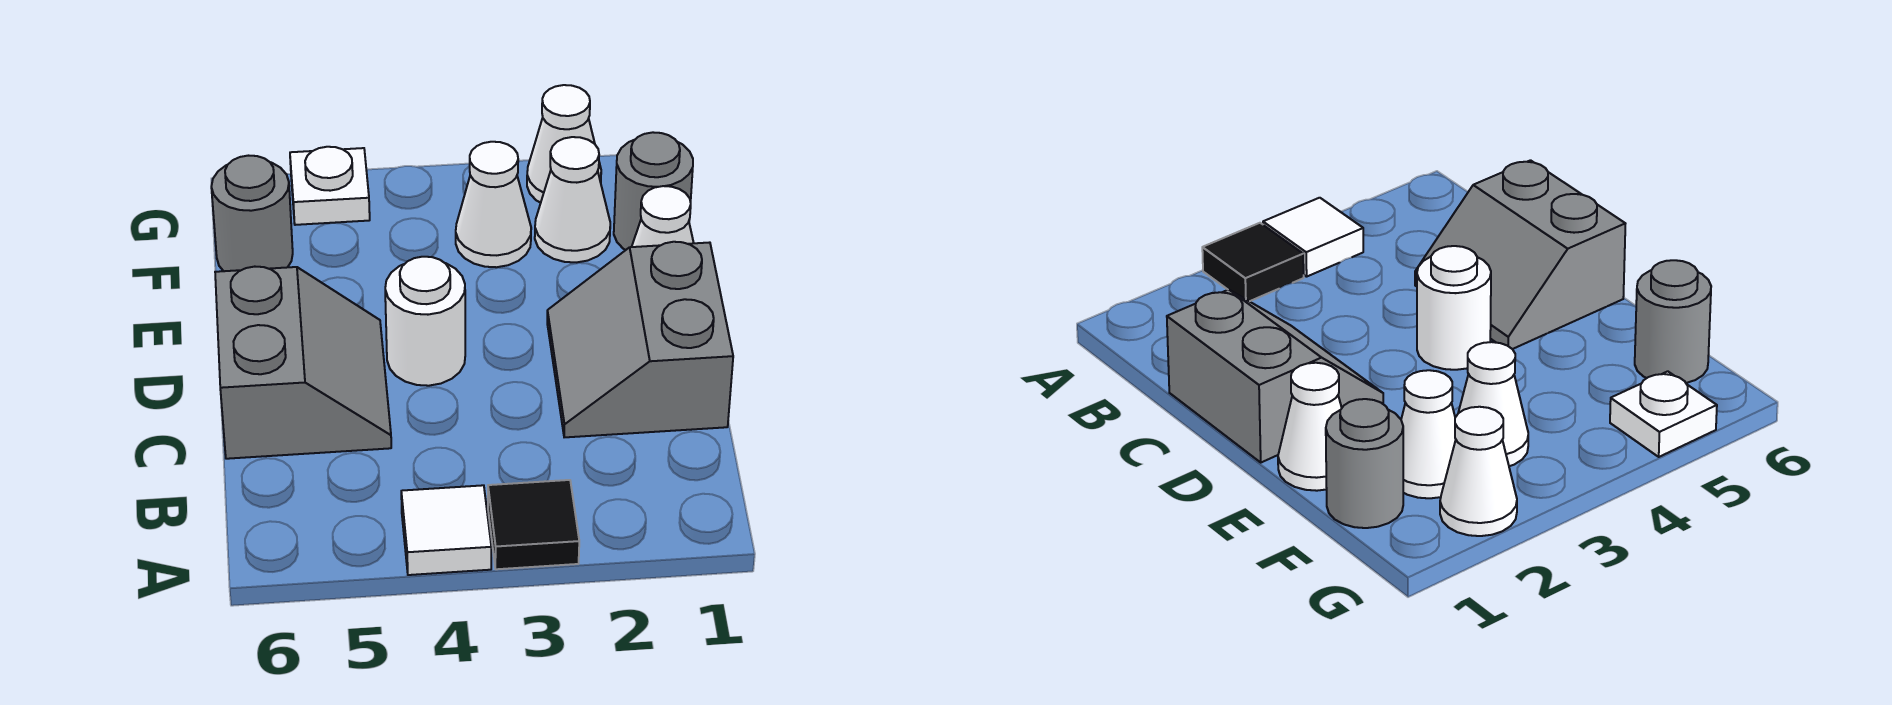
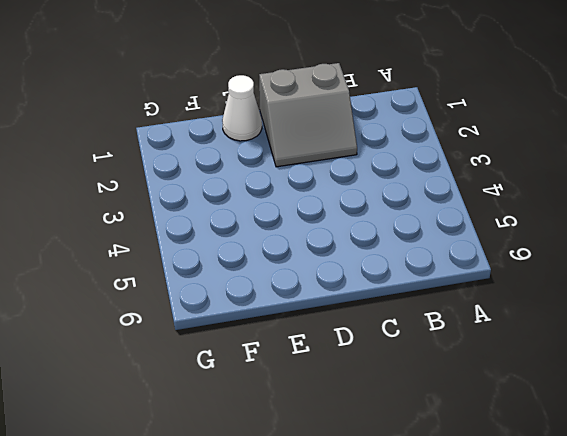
none -> black tile A3 level 1
none -> white tile A4 level 1
none -> grey slope C5:D6 level 1 top 6

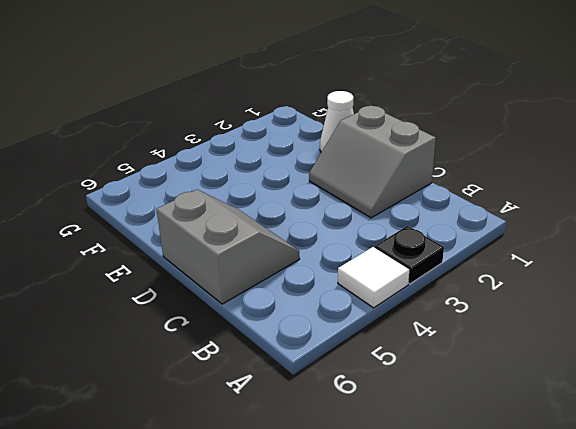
black plate A3 level 1 -> black tile A3 level 1
none -> white round brick D4 level 1
none -> grey round brick F1 level 1
none -> white cone F2 level 1

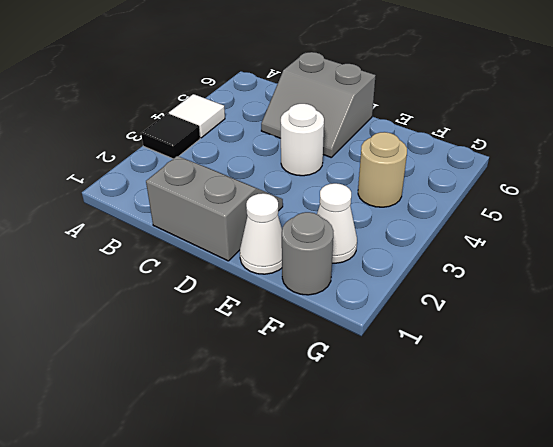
tan round brick F4 level 1 -> none
none -> white cone F3 level 1
none -> grey round brick F6 level 1
none -> white cone G2 level 1

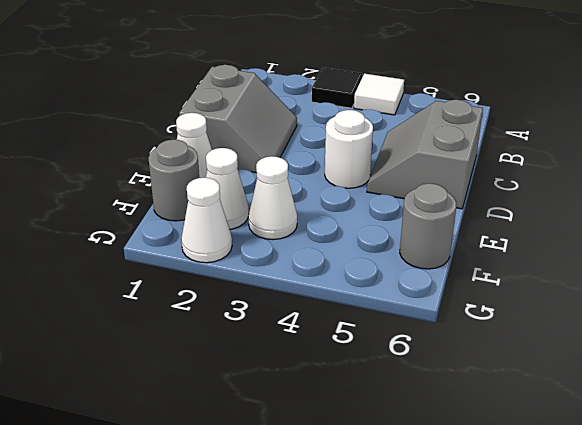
none -> white plate G5 level 1

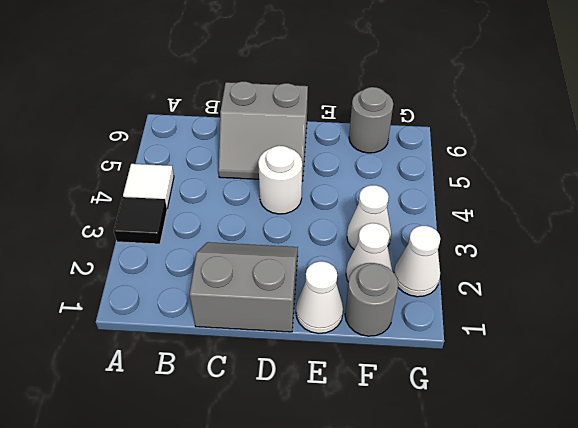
none -> white plate G5 level 1

